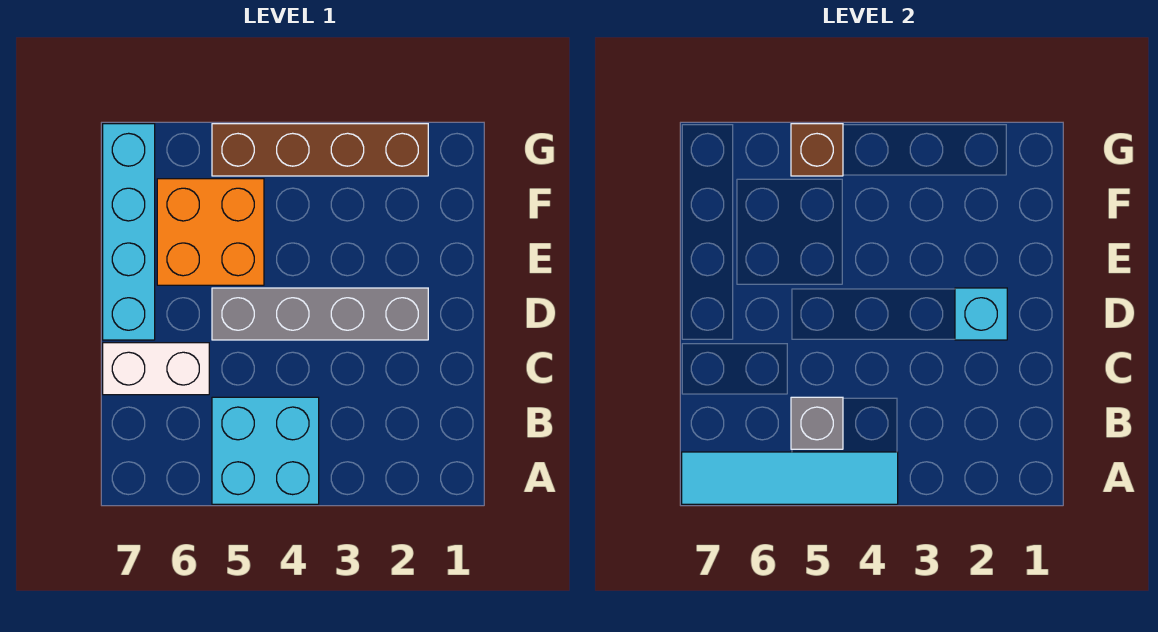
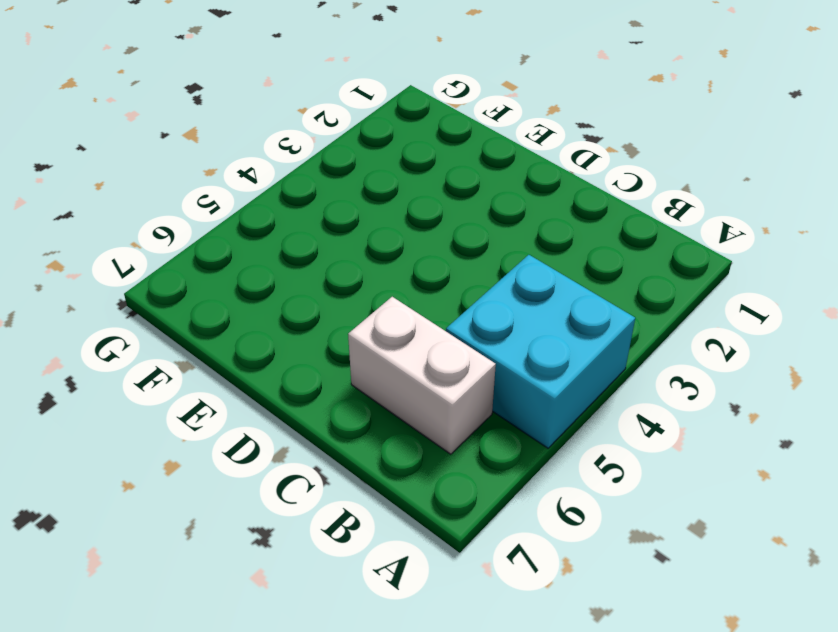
white brick B6:C6 level 1 -> white brick C6:C7 level 1
none -> grey brick D2:D5 level 1
none -> cyan brick D7:G7 level 1

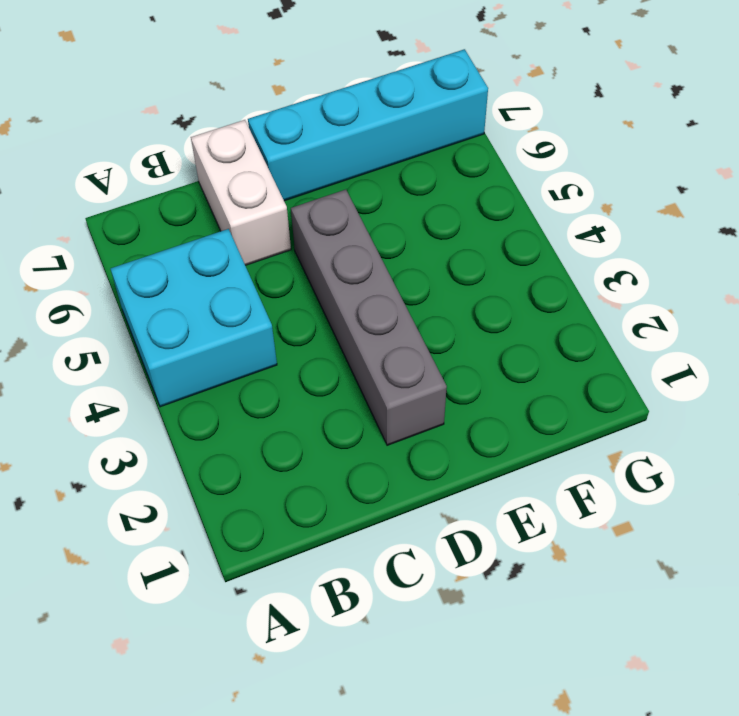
none -> orange brick E5:F6 level 1
none -> brown brick G2:G5 level 1

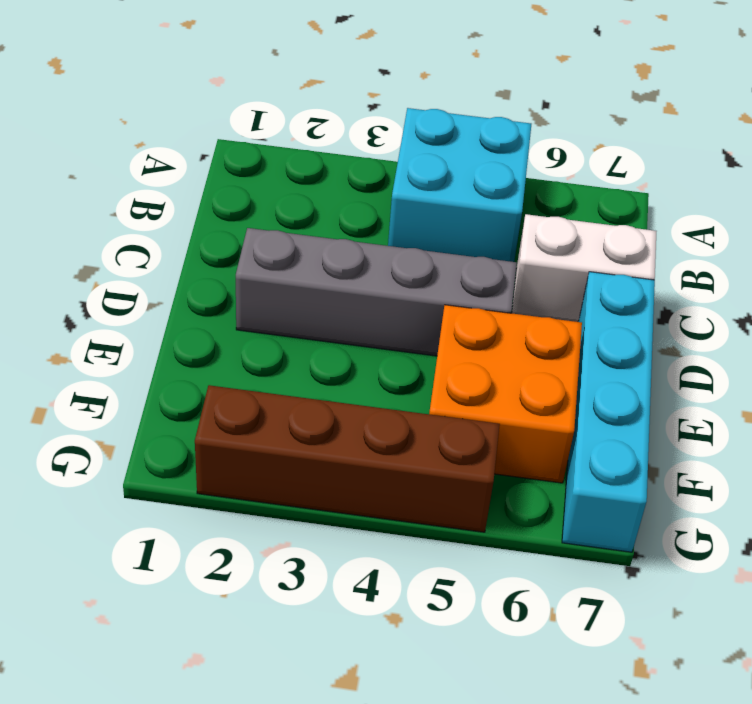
none -> cyan tile A4:A7 level 2
none -> grey brick B5 level 2

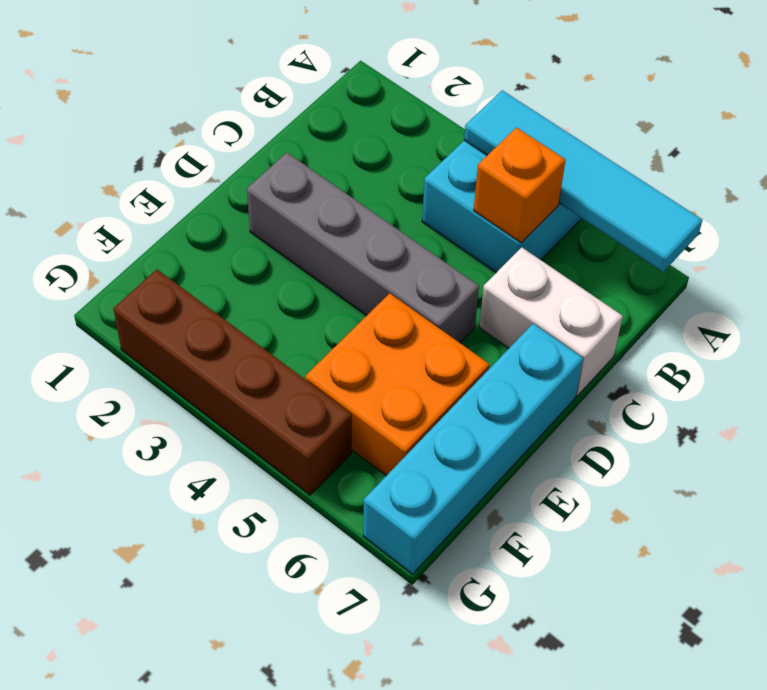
orange brick B5 level 2 -> grey brick B5 level 2
none -> cyan brick D2 level 2
none -> brown brick G5 level 2

